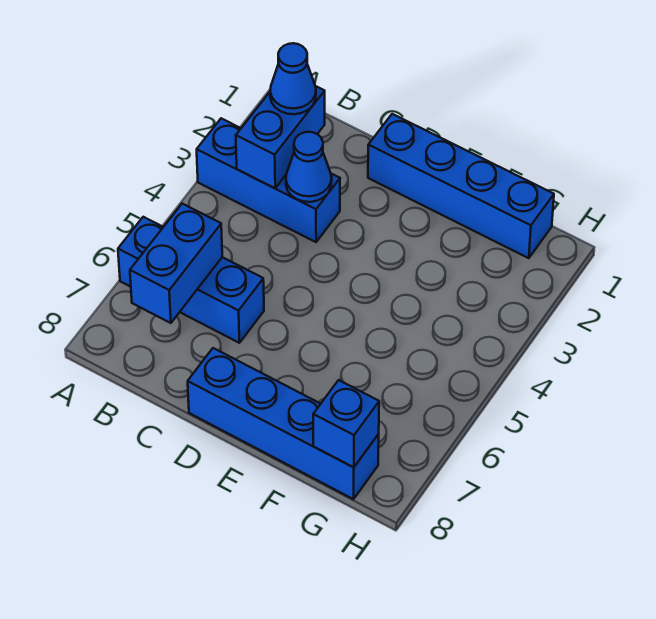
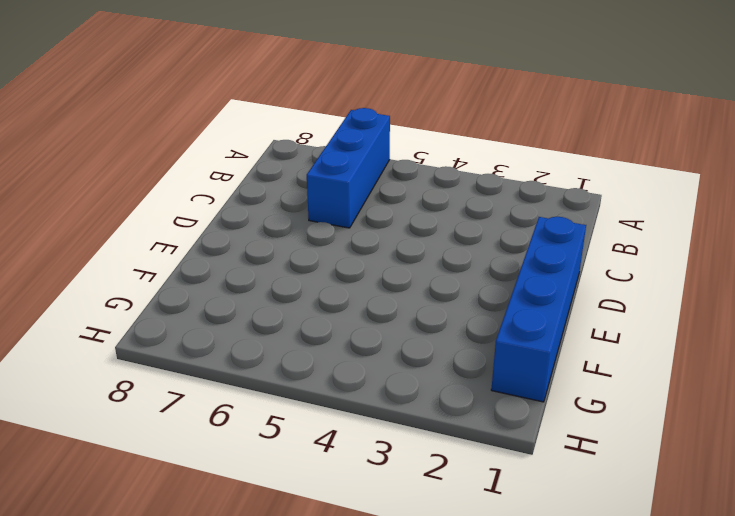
none -> blue brick A3:C3 level 1
none -> blue brick D8:G8 level 1

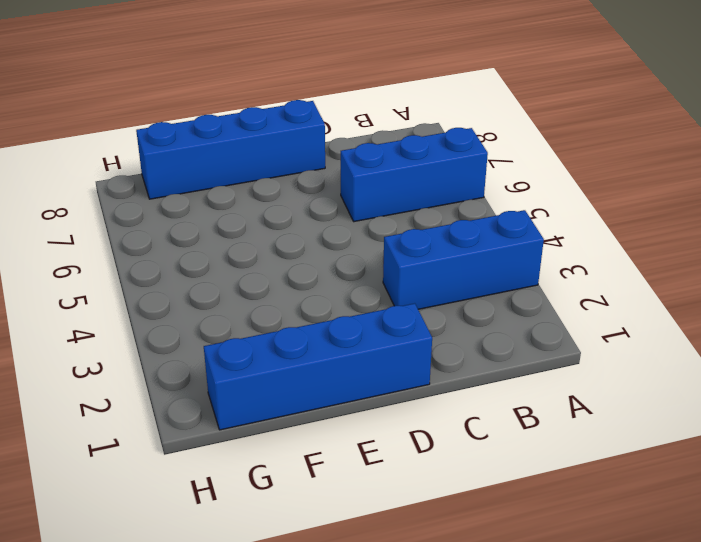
none -> blue brick B2:B3 level 2
none -> blue brick B6:B7 level 2

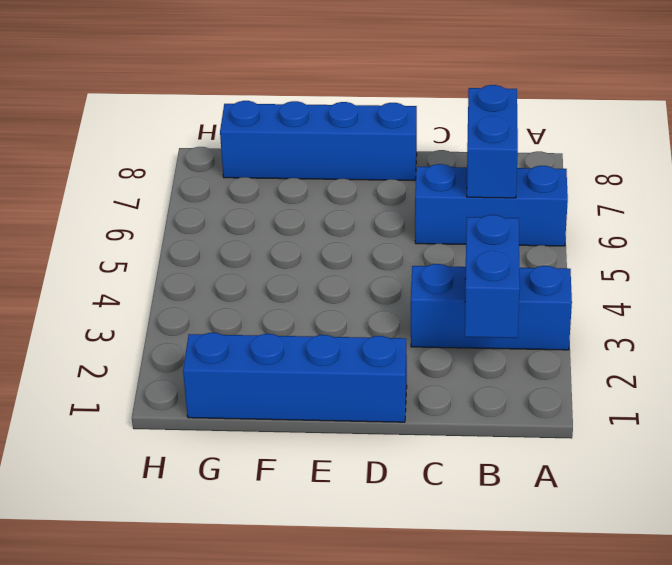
none -> blue cone C3 level 2
none -> blue brick G8 level 2

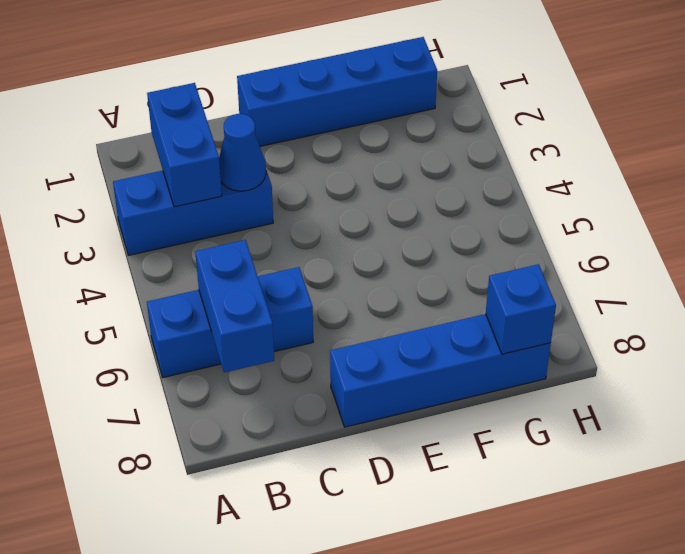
none -> blue cone B2 level 3

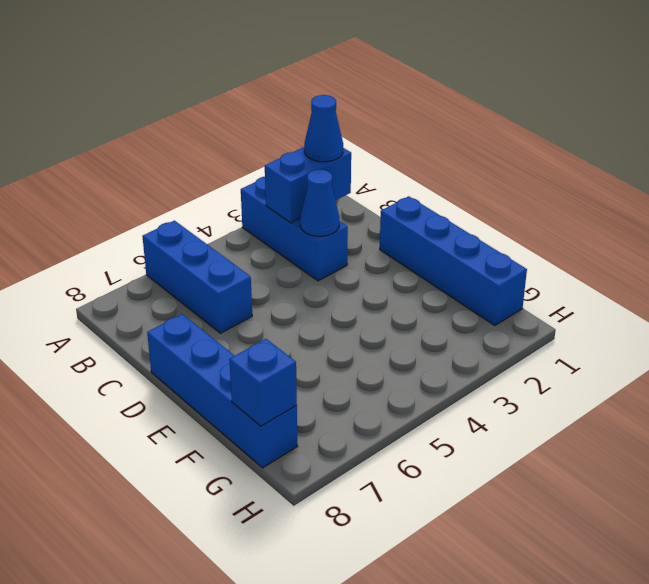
none -> blue brick B6:B7 level 2

